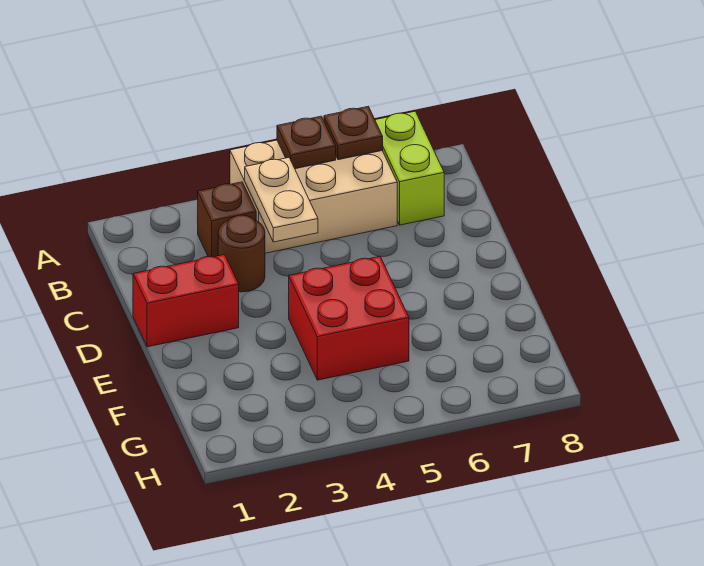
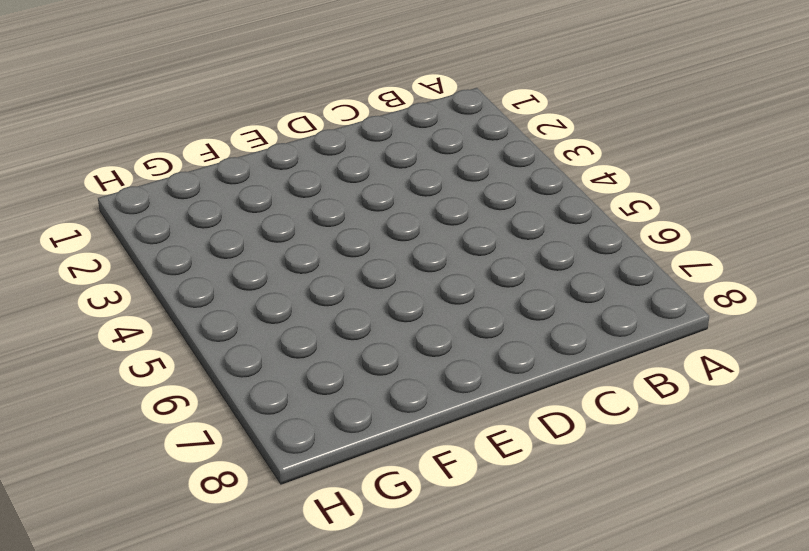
none -> tan brick A4:B6 level 1
none -> lime brick A7:B7 level 1

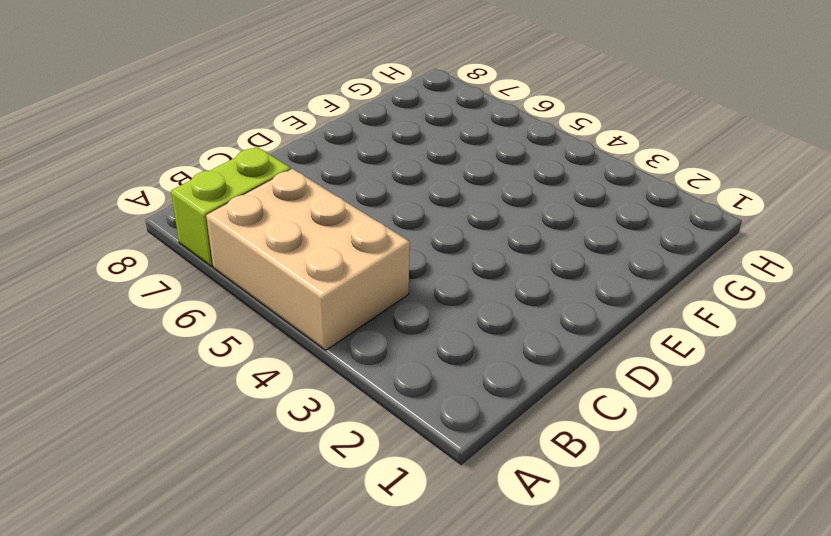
none -> brown brick B3 level 1
none -> brown round brick C3 level 1

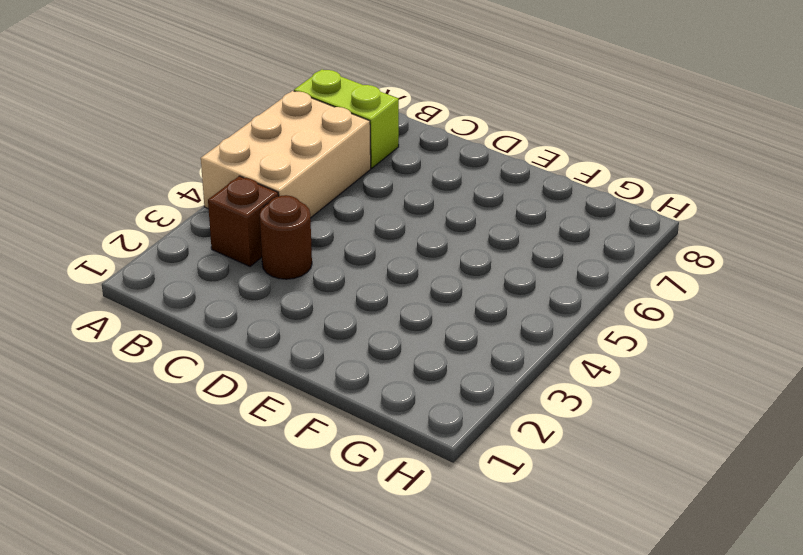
none -> red brick D1:D2 level 1
none -> red brick E4:F5 level 1

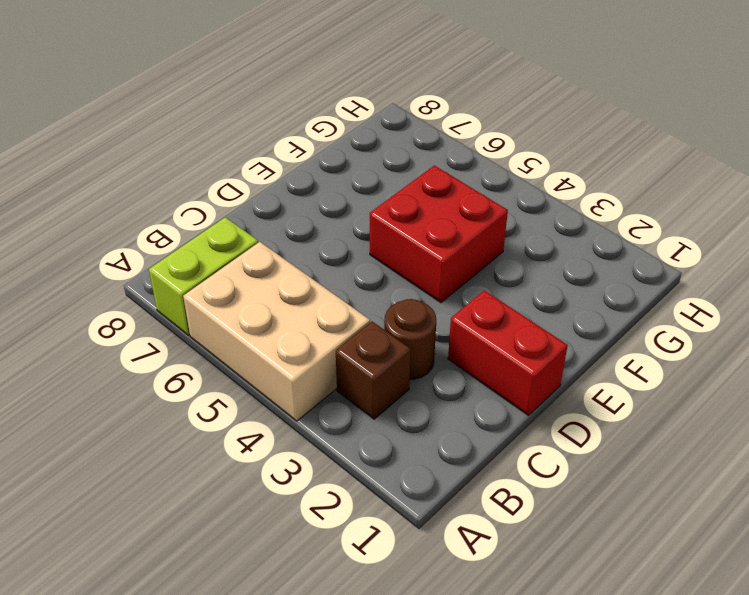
none -> brown plate A5 level 2
none -> brown plate A6 level 2

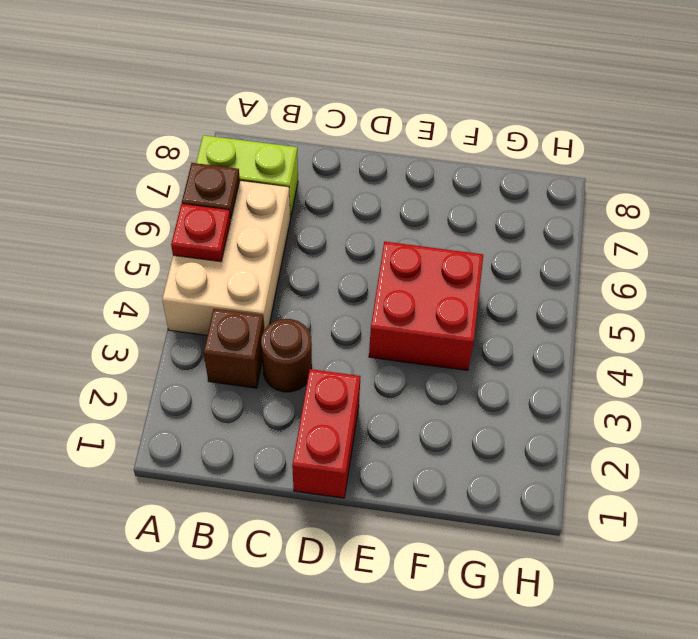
red plate A5 level 2 -> brown plate A5 level 2
none -> tan plate B4:C4 level 2

